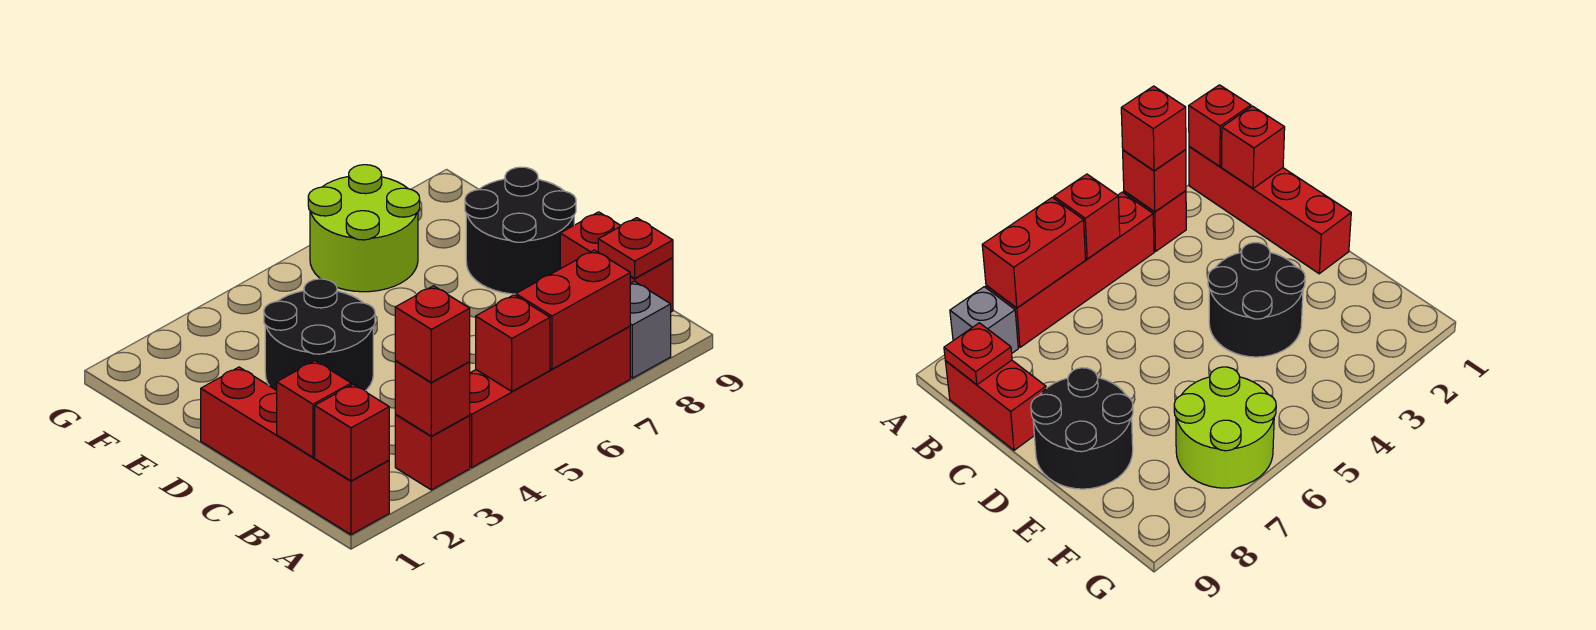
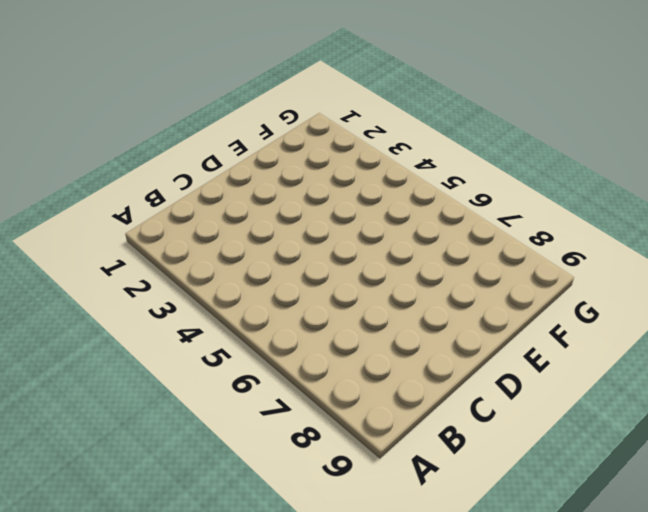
none -> red brick A1:D1 level 1
none -> red brick A3 level 1
none -> red brick A4:A7 level 1

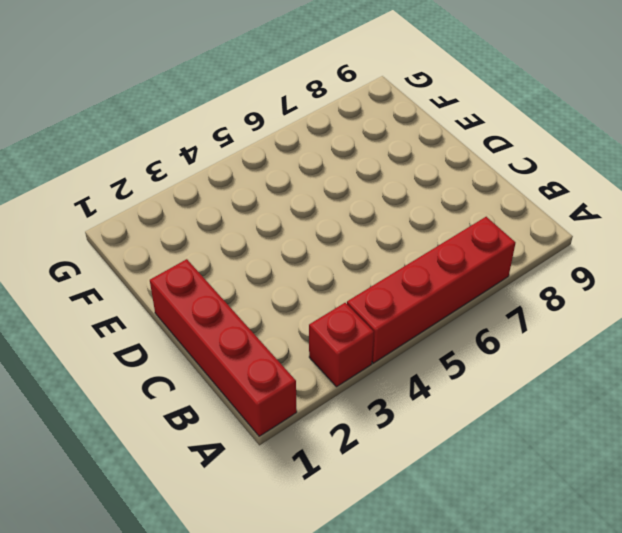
none -> grey brick A8 level 1
none -> red brick B9:C9 level 1
none -> black round brick D3:E4 level 1

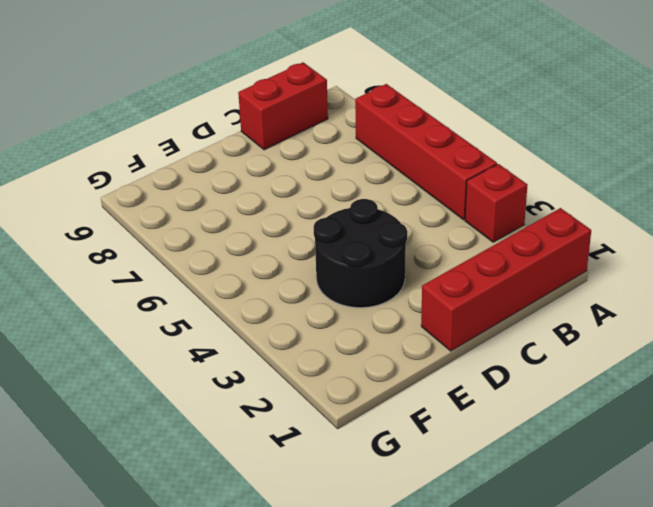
none -> grey brick A8 level 1
none -> black round brick D8:E9 level 1
none -> lime round brick F6:G7 level 1

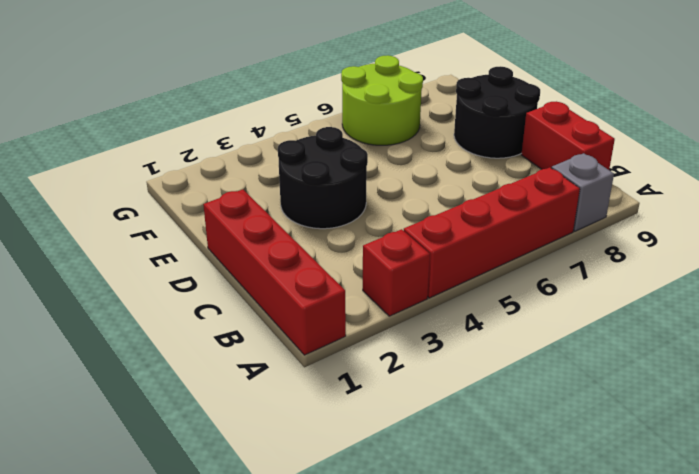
none -> red brick A1 level 2
none -> red brick A3 level 2
none -> red brick A5 level 2

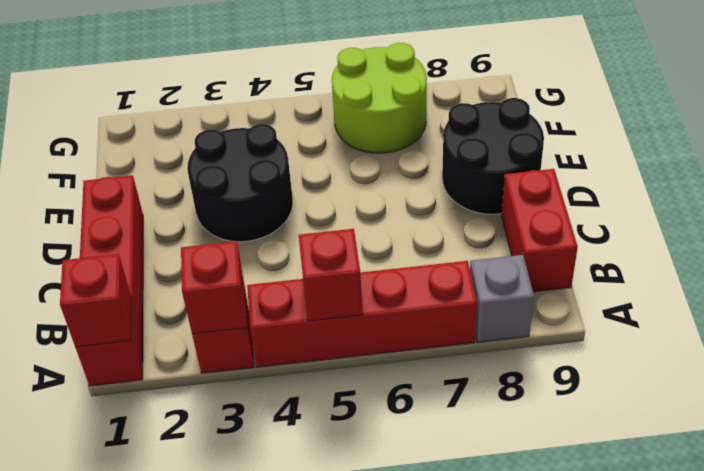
none -> red brick A6:A7 level 2
none -> red brick B1 level 2
none -> red plate B9 level 2

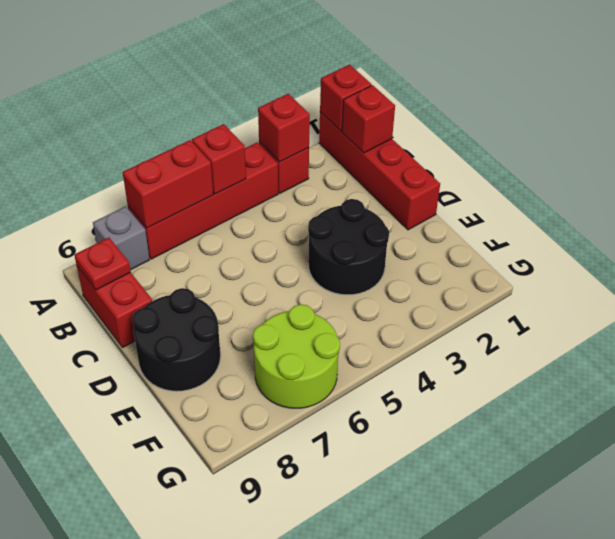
none -> red brick A3 level 3

